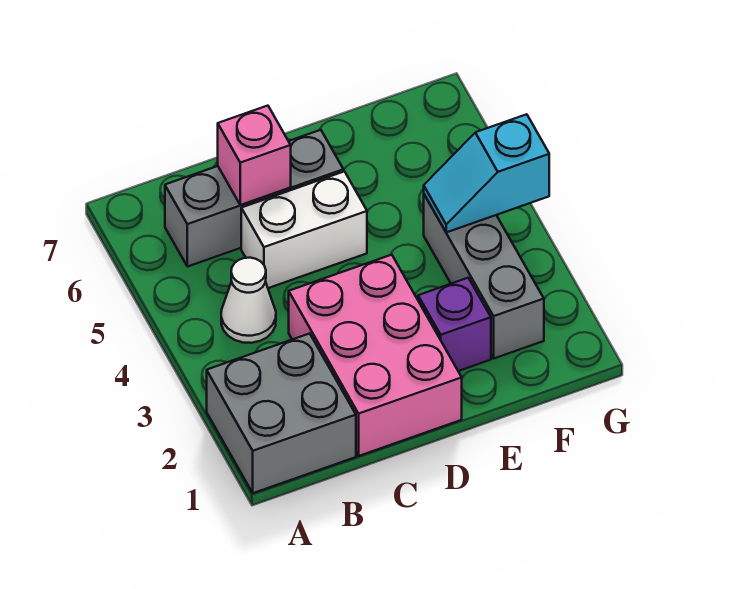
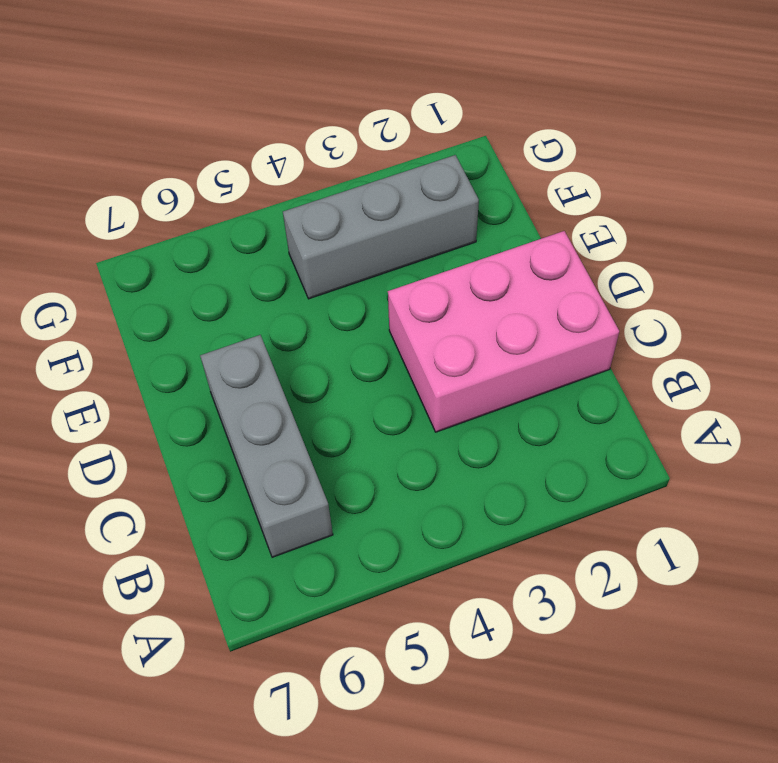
none -> grey brick A1:B2 level 1
none -> white cone B4 level 1

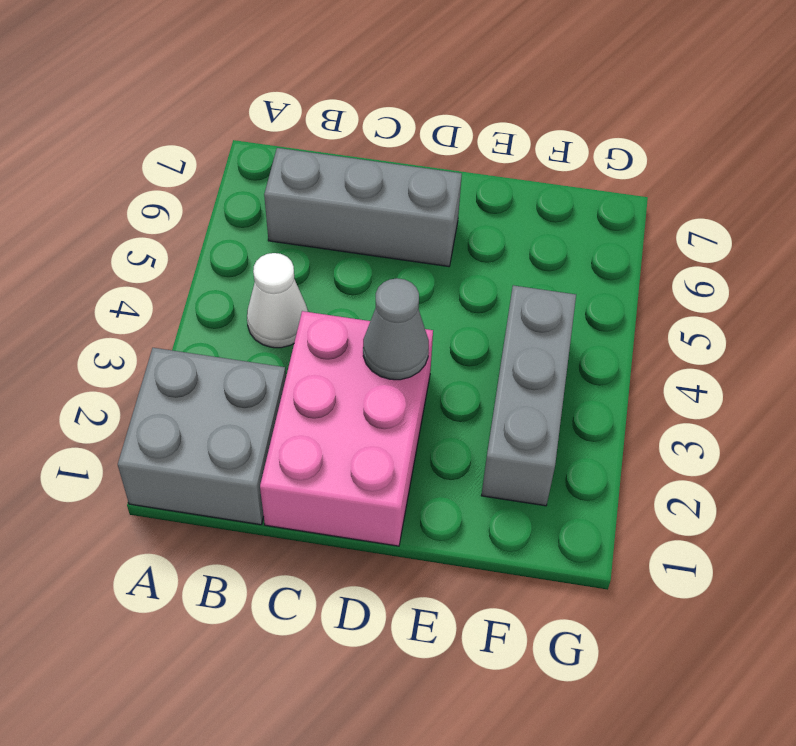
grey cone D3 level 2 -> none
none -> white brick C5:D5 level 1
none -> purple brick E2 level 1

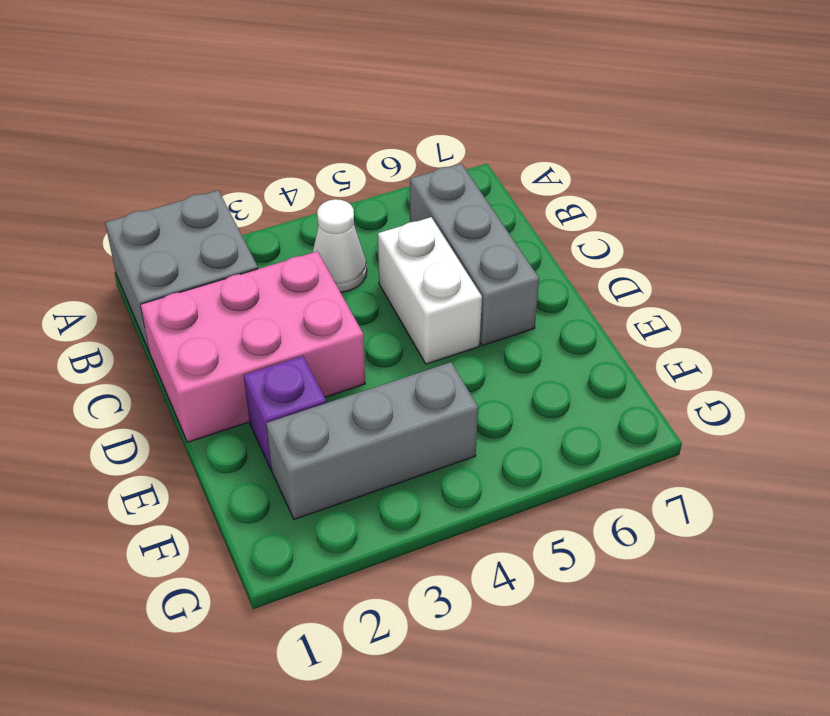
none -> pink brick C6 level 2
none -> cyan slope F4:G4 level 2 top G

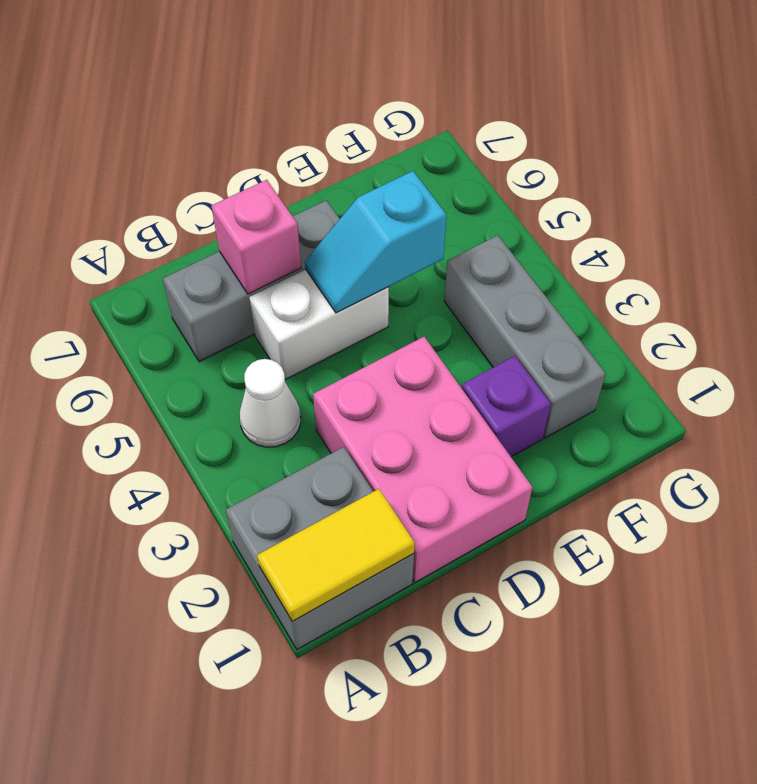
yellow tile A1:B1 level 2 -> none
cyan slope D5:E5 level 2 top E -> cyan slope F4:G4 level 2 top G

